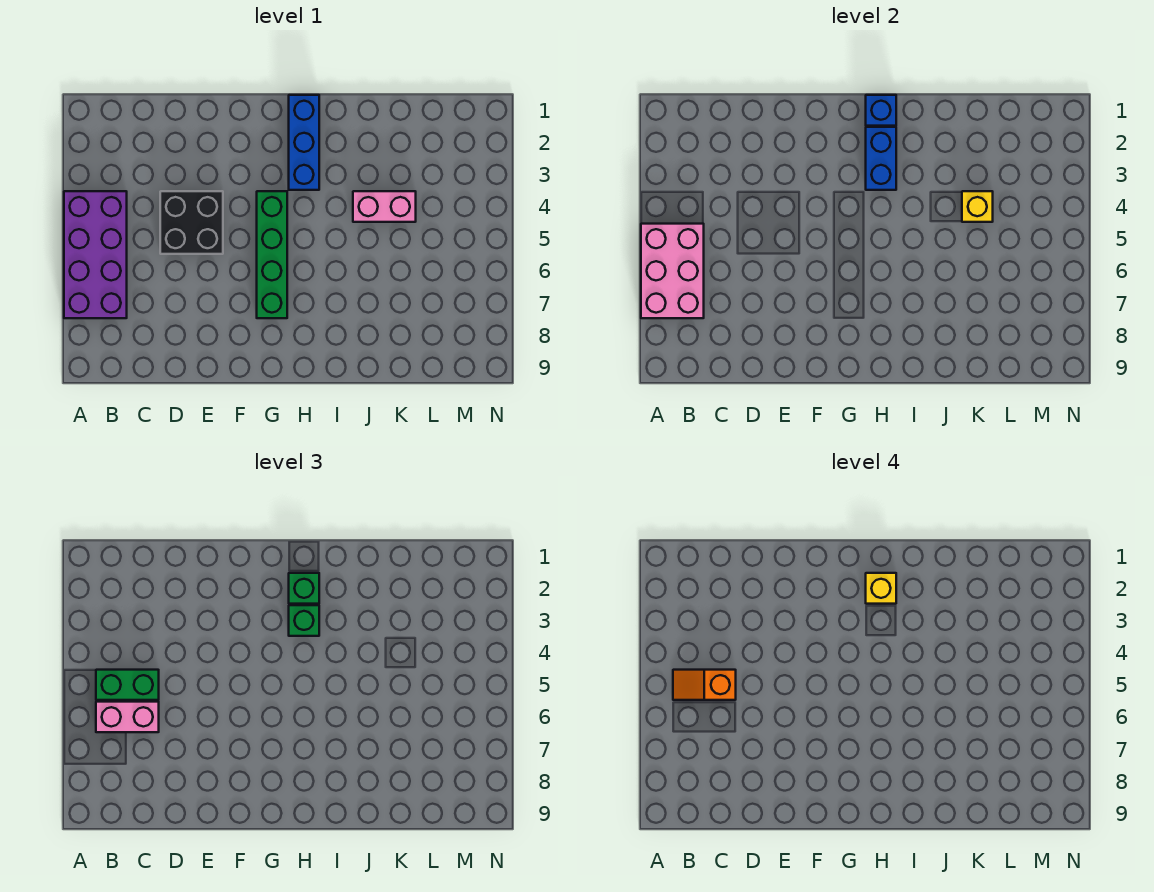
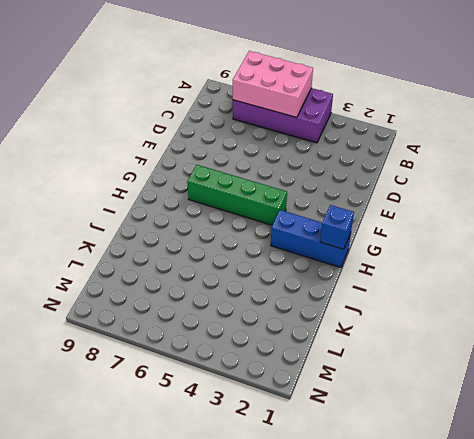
none -> black brick D4:E5 level 1
none -> pink brick J4:K4 level 1
none -> blue brick H2:H3 level 2

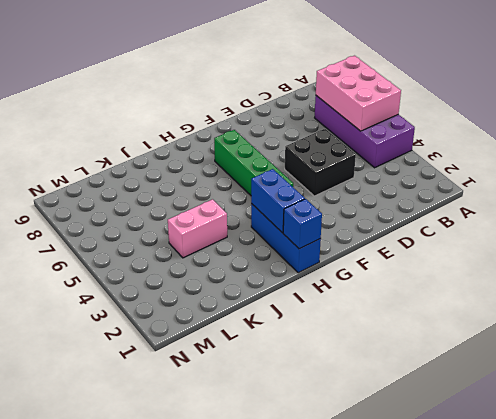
none -> yellow brick K4 level 2
none -> green brick B5:C5 level 3
none -> pink brick B6:C6 level 3

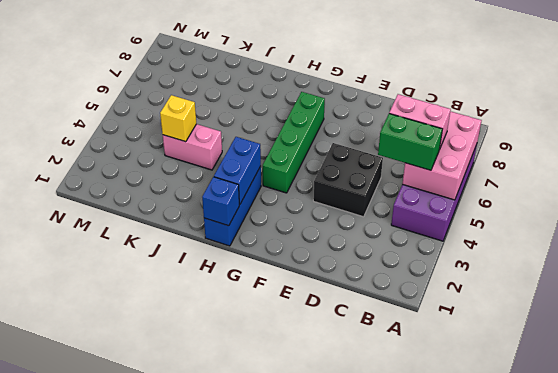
none -> green brick H2 level 3
none -> green brick H3 level 3
none -> orange slope B5:C5 level 4 top C

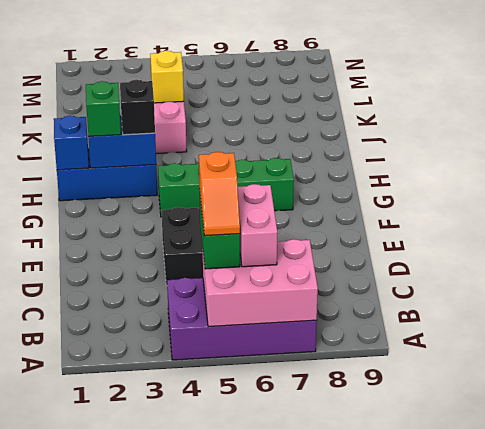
black brick H3 level 3 -> green brick H3 level 3
none -> yellow brick H2 level 4

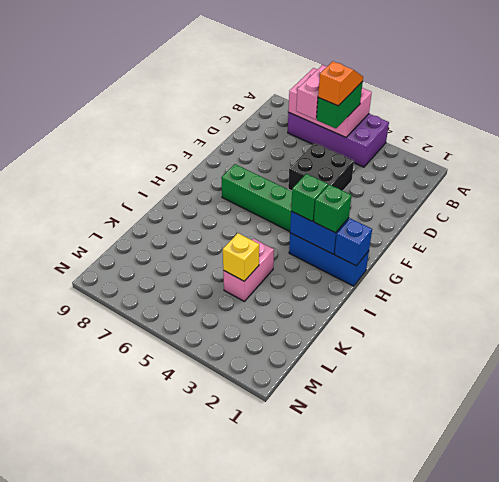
none -> yellow brick H2 level 4

